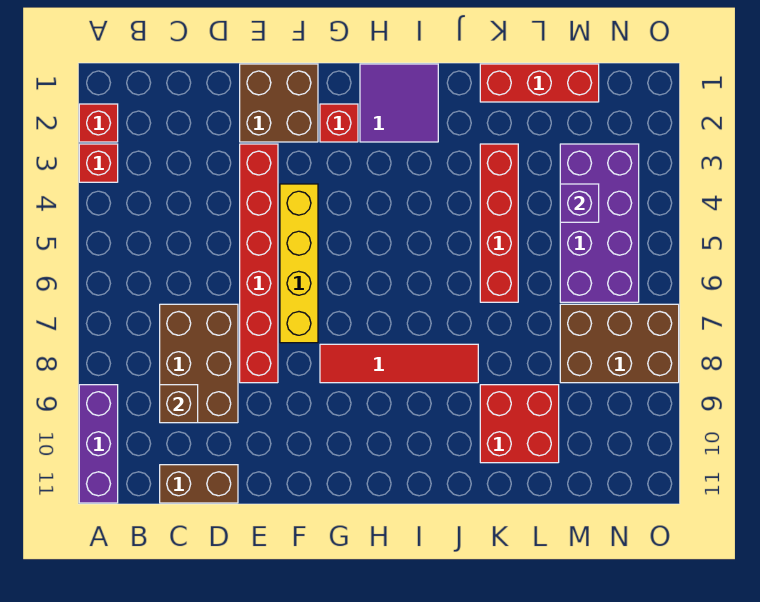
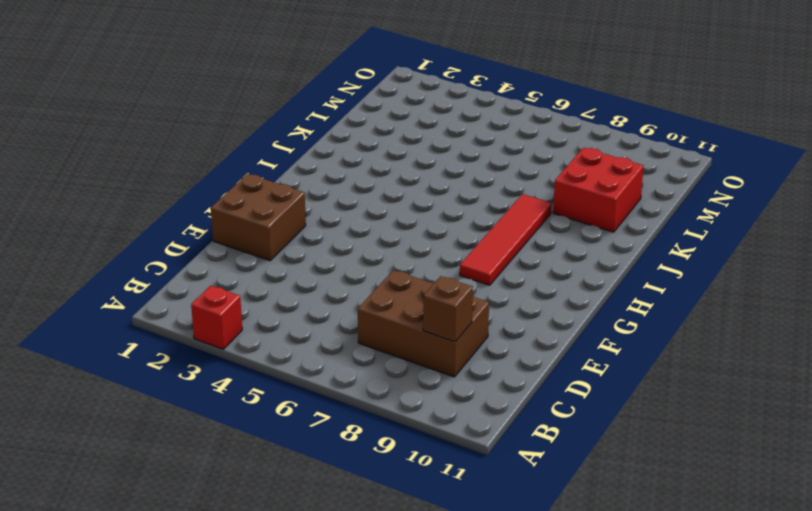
none -> red brick A2 level 1
none -> purple brick A9:A11 level 1
none -> brown brick C11:D11 level 1

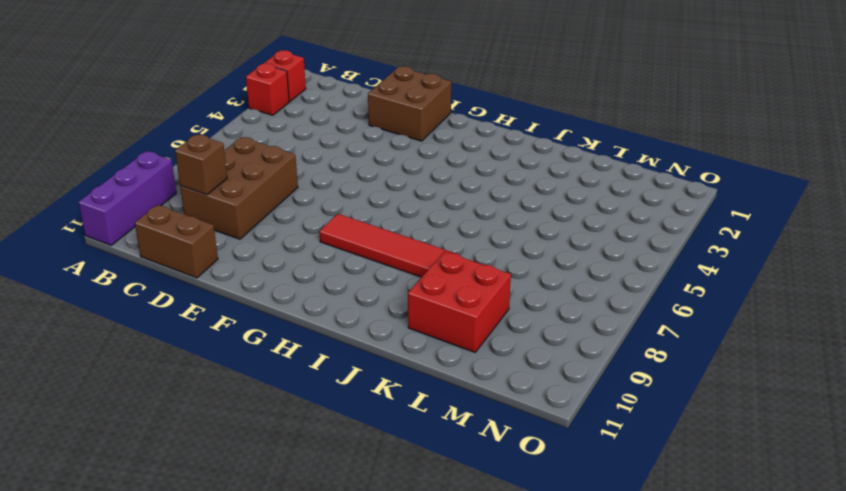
none -> red brick E3:E8 level 1
none -> yellow brick F4:F7 level 1
none -> red brick G2 level 1

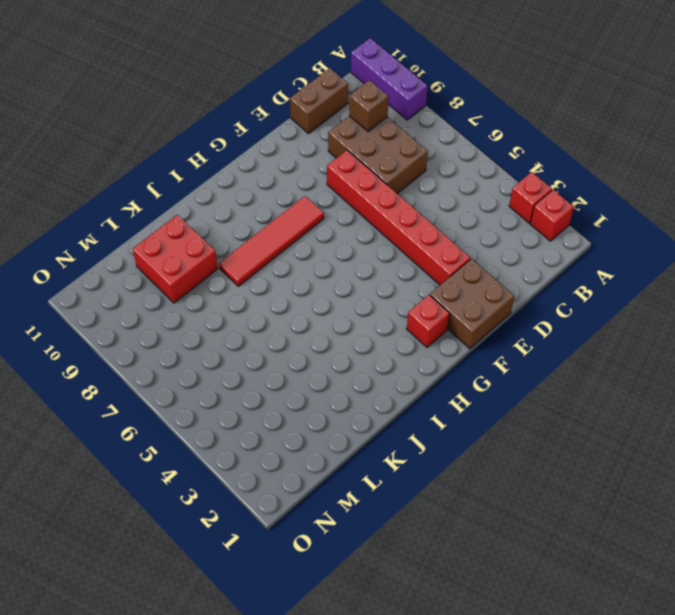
none -> yellow brick F4:F7 level 1
none -> purple tile H1:I2 level 1
none -> red brick K1:M1 level 1

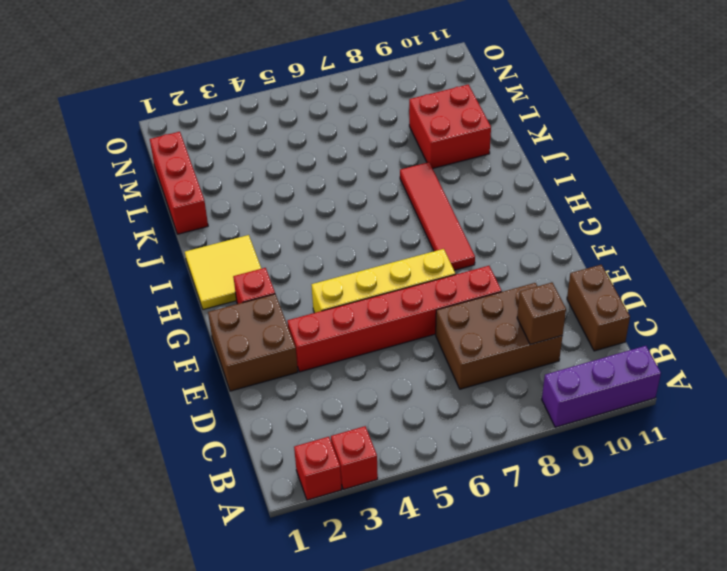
yellow tile H1:I2 level 1 -> purple tile H1:I2 level 1
none -> red brick K3:K6 level 1
none -> purple brick M3:N6 level 1
none -> brown brick M7:O8 level 1

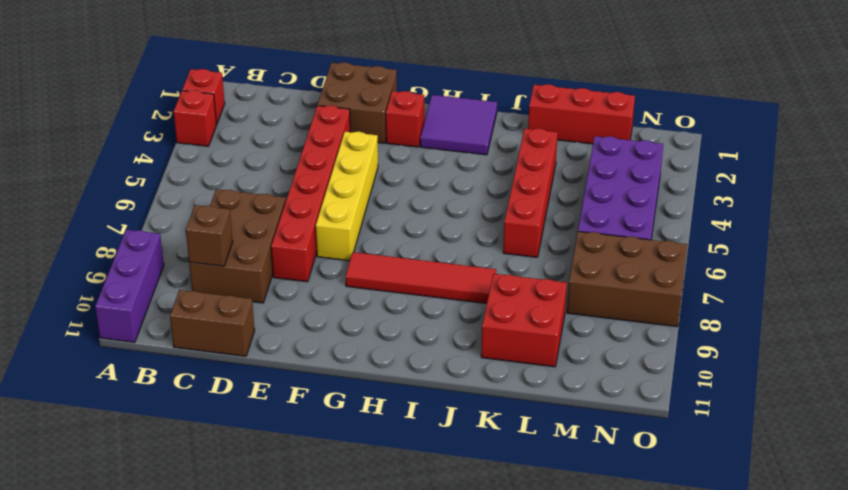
none -> purple brick M4 level 2

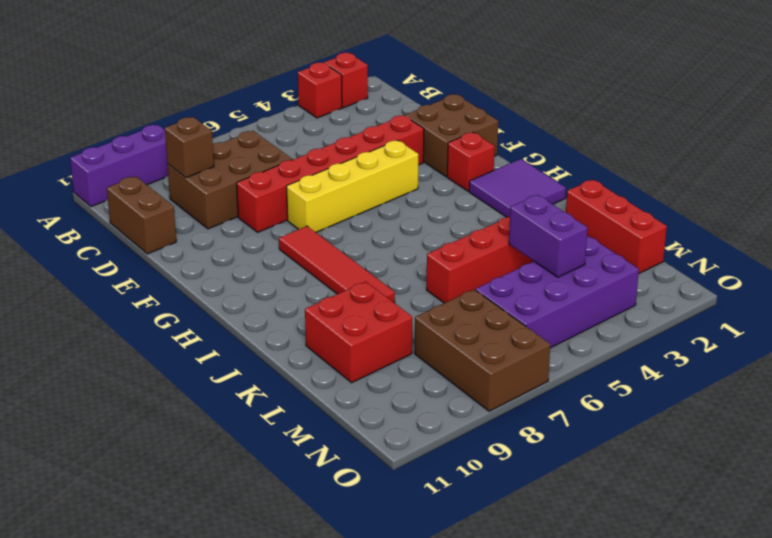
purple brick L4:M4 level 2 -> purple brick M4 level 2

